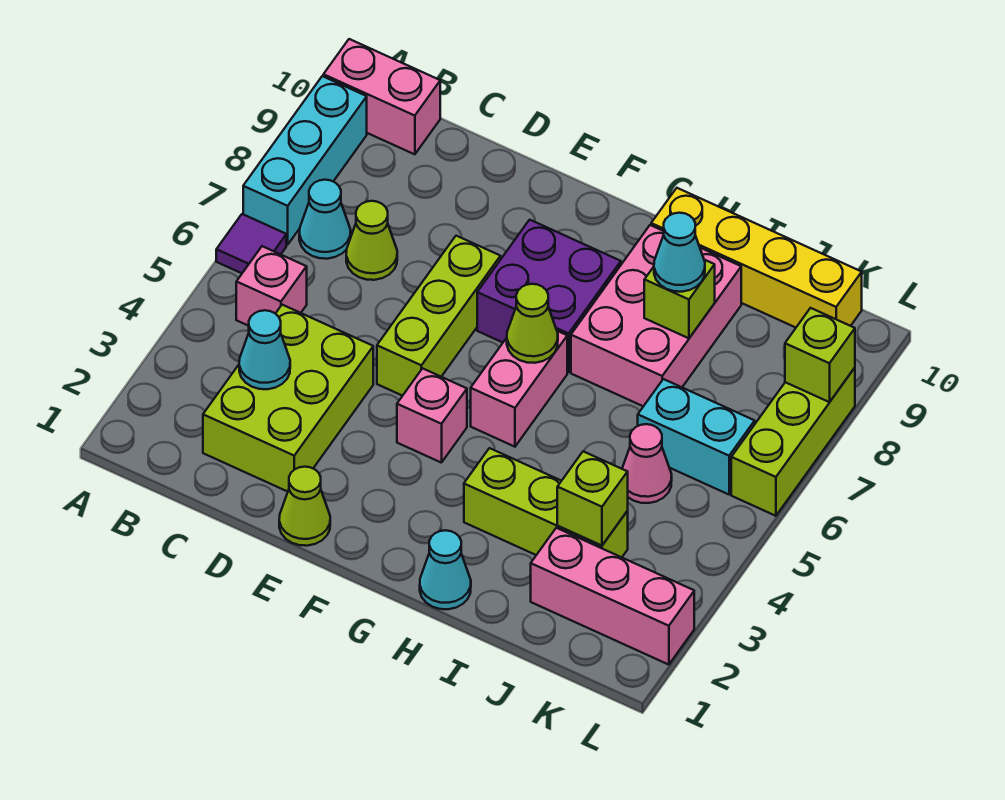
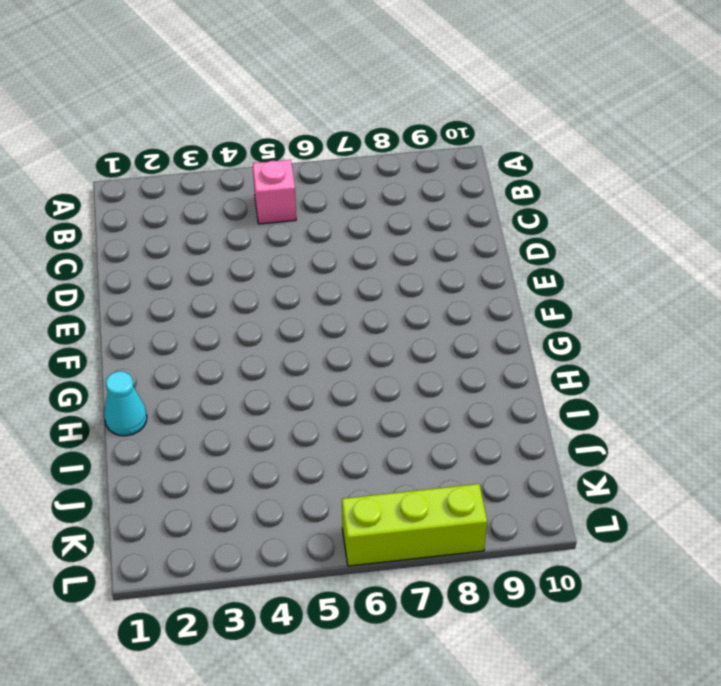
none -> purple tile A6 level 1
none -> cyan brick A7:A9 level 1
none -> pink brick A10:B10 level 1

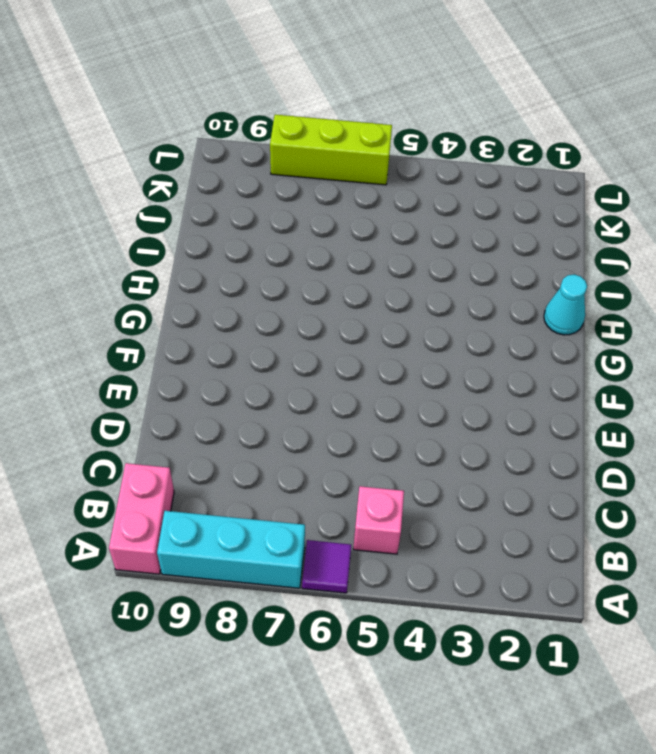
none -> cyan cone B7 level 1
none -> lime brick C2:D4 level 1
none -> lime cone C7 level 1

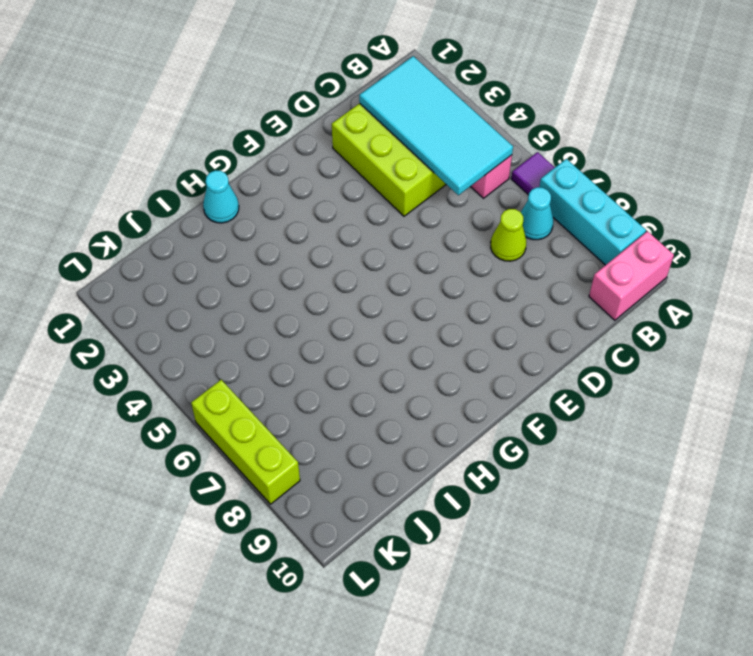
cyan tile B2:C5 level 2 -> cyan cone C3 level 2
none -> lime cone E1 level 1
none -> lime brick E5:E7 level 1
none -> pink brick F4 level 1

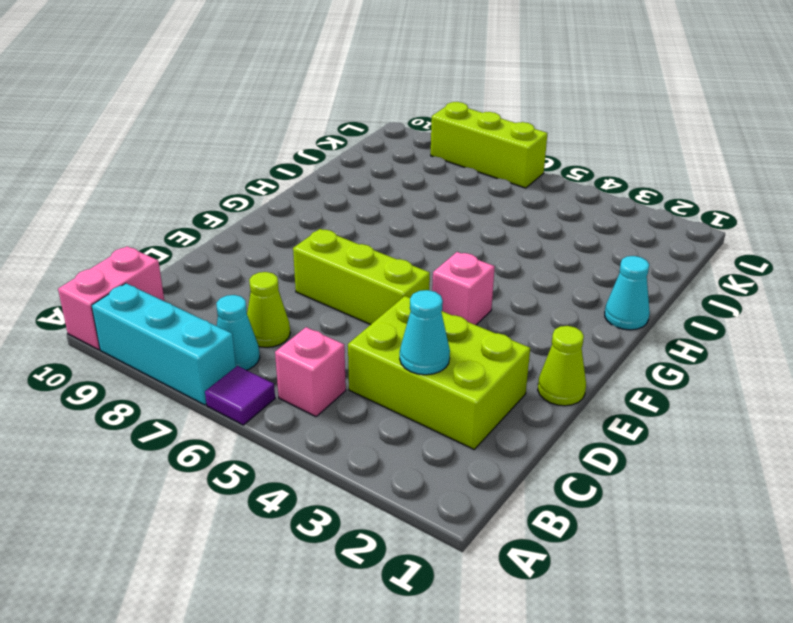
none -> purple brick F7:G8 level 1
none -> pink brick G5:G6 level 1
none -> lime brick H3:J3 level 1

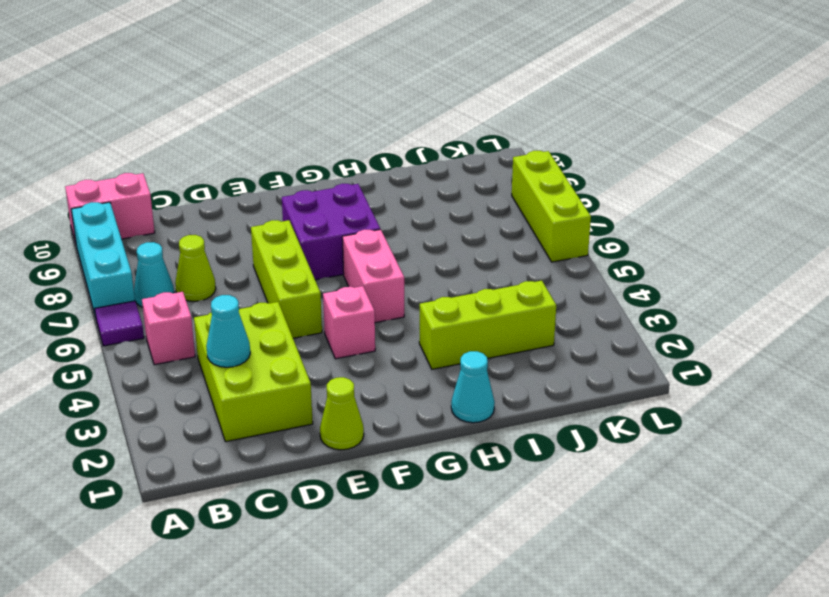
none -> pink brick H7:I9 level 1
none -> yellow brick H10:K10 level 1
none -> pink brick J2:L2 level 1

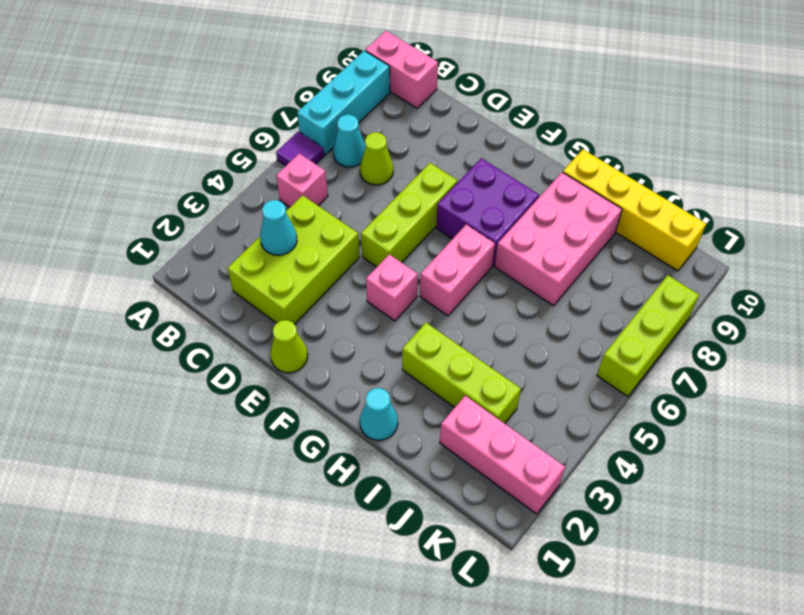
none -> pink cone J5 level 1
none -> cyan brick J6:K6 level 1
none -> lime cone G6 level 2

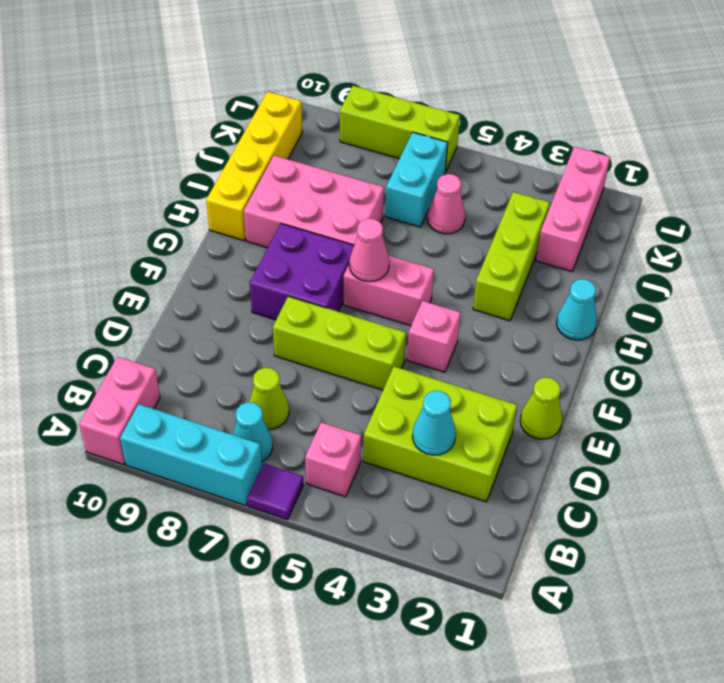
pink cone G6 level 2 -> lime cone G6 level 2
none -> lime brick I8 level 2
none -> lime brick J3 level 2
none -> lime brick L8 level 2

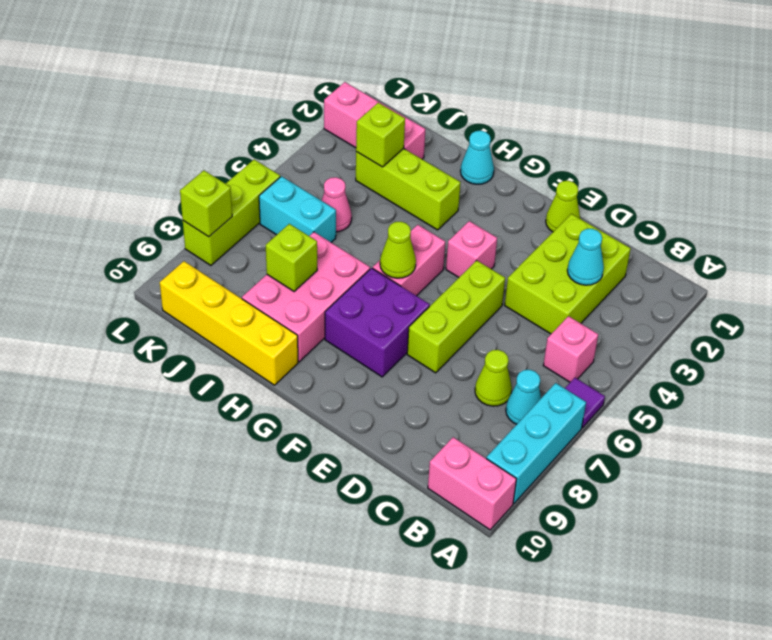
none -> cyan cone I8 level 3

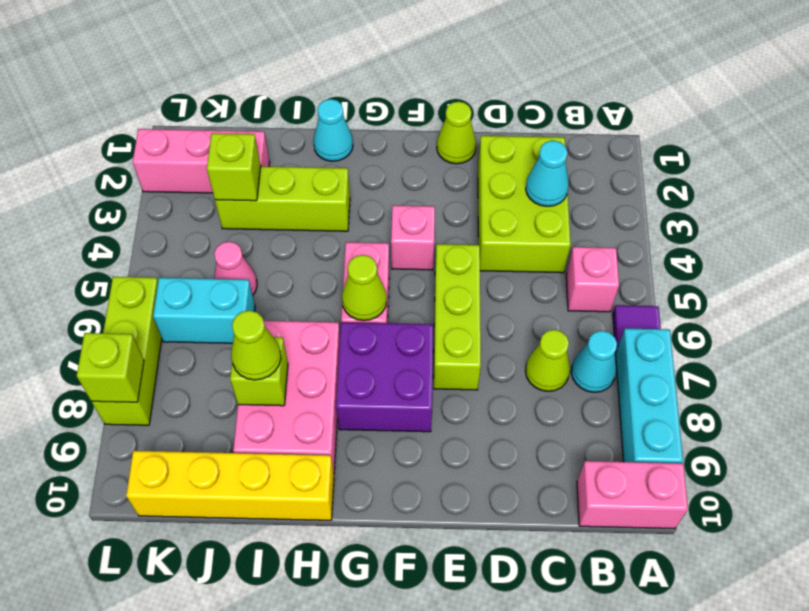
lime cone I8 level 3 -> cyan cone I8 level 3

